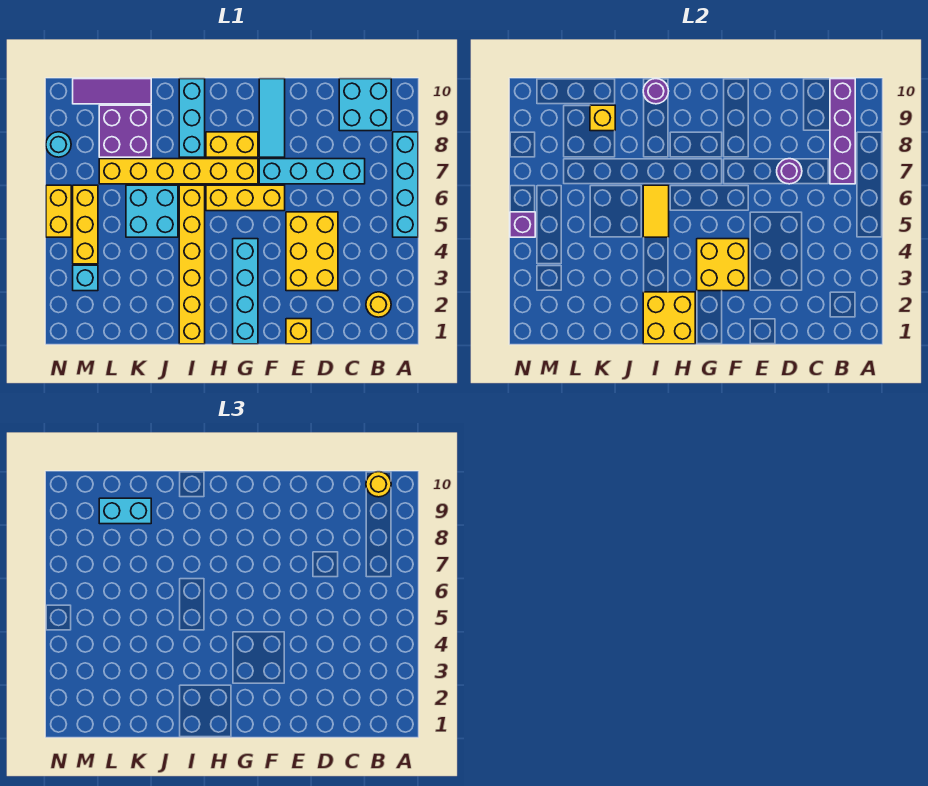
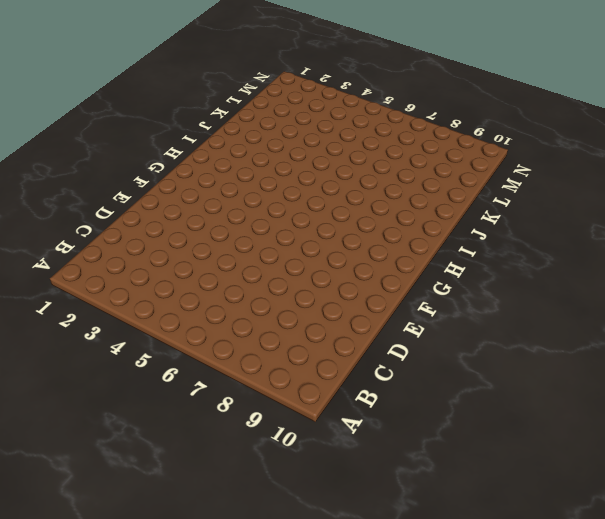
none -> cyan brick A5:A8 level 1
none -> yellow round brick B2 level 1
none -> cyan brick B9:C10 level 1
none -> cyan brick C7:F7 level 1

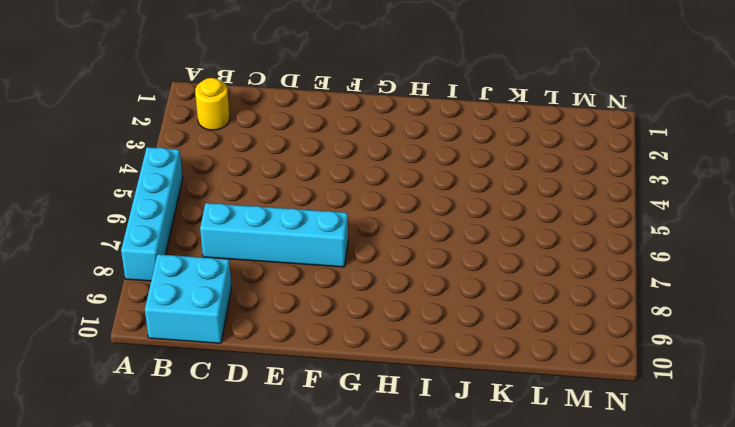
none -> yellow brick D3:E5 level 1
none -> yellow brick E1 level 1
none -> yellow brick F6:H6 level 1
none -> cyan tile F8:F10 level 1

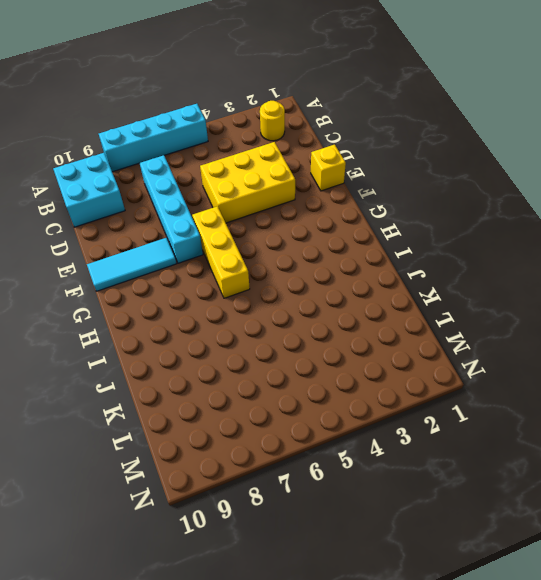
none -> cyan brick G1:G4 level 1
none -> yellow brick G7:L7 level 1
none -> yellow brick G8:H8 level 1
none -> yellow brick I1:I6 level 1

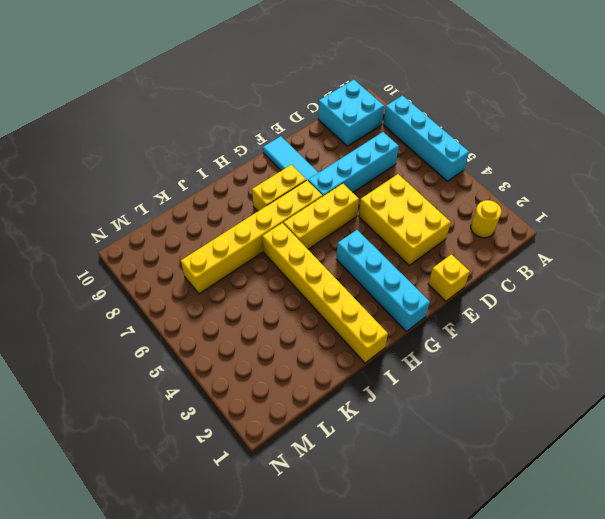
none -> cyan brick I8:I10 level 1
none -> cyan brick J5:K6 level 1
none -> purple brick K8:L9 level 1
none -> purple tile K10:M10 level 1

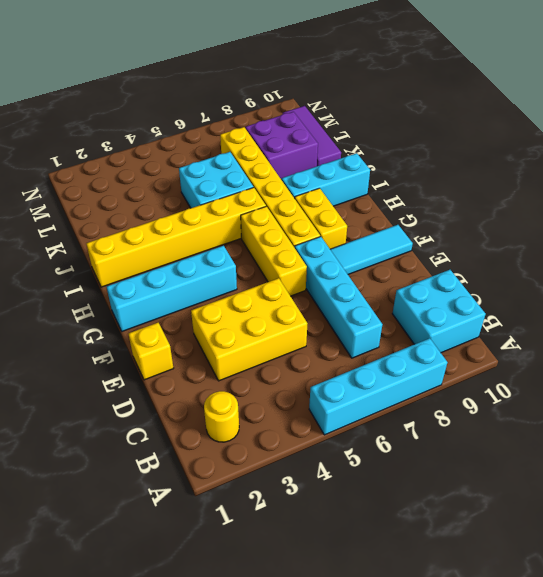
none -> cyan brick M3 level 1
none -> yellow brick M4:M6 level 1
none -> yellow brick N5:N6 level 1
none -> cyan round brick N8 level 1

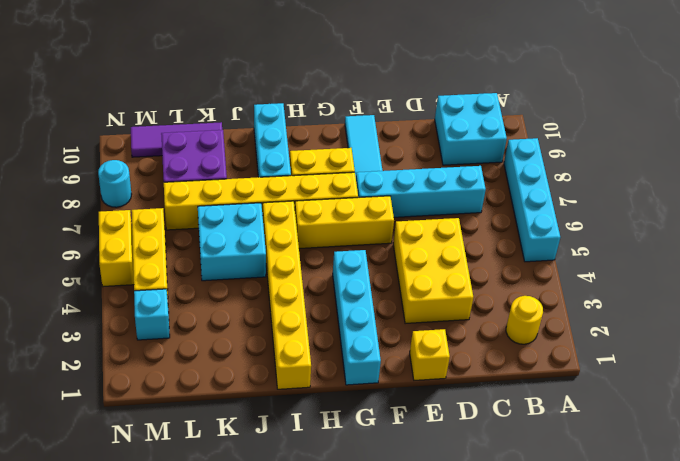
none -> purple brick B7:B10 level 2
none -> purple round brick D7 level 2
none -> yellow brick F3:G4 level 2
none -> yellow brick H1:I2 level 2

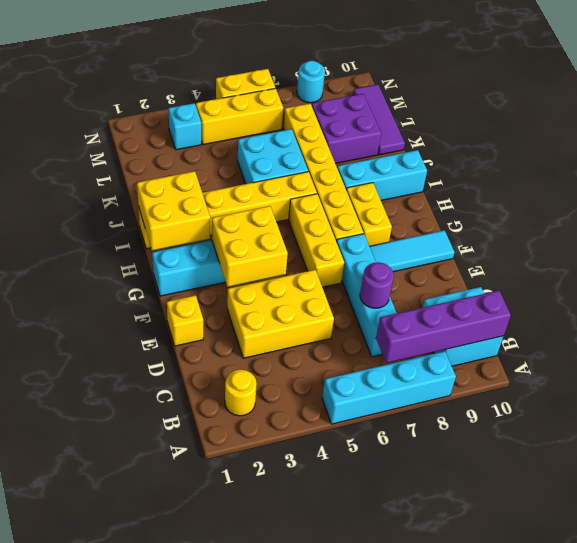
none -> yellow tile I5:I6 level 2
none -> purple round brick I10 level 2
none -> yellow brick K9 level 2
none -> purple brick N5 level 2

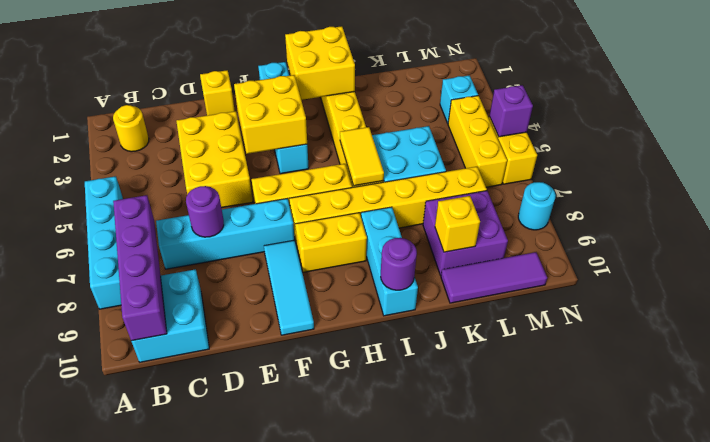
none -> yellow round brick B10 level 3
none -> cyan brick K9:L9 level 3

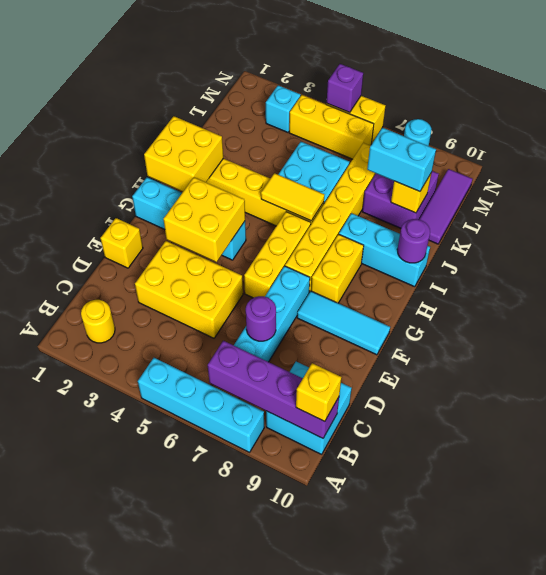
yellow brick B10 level 3 -> yellow round brick B10 level 3
cyan brick K8:K9 level 3 -> cyan brick K9:L9 level 3

